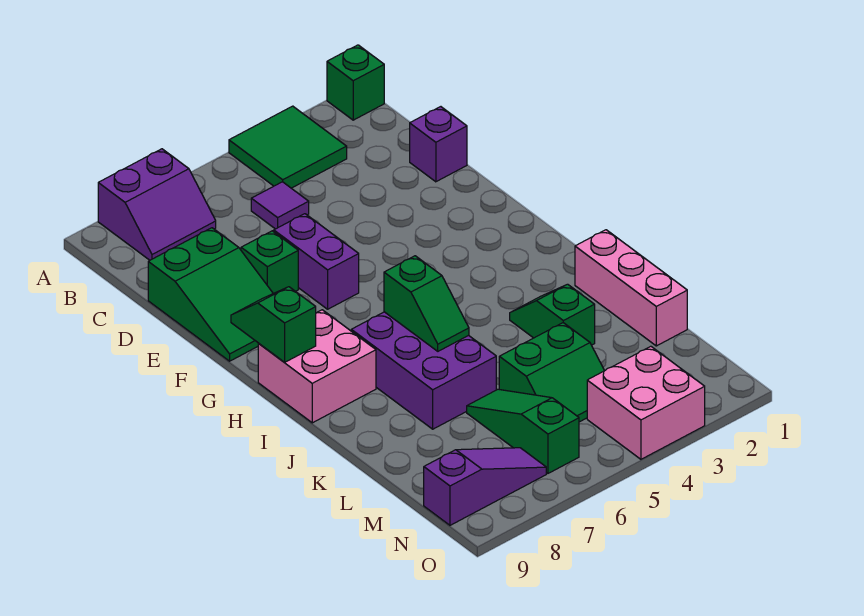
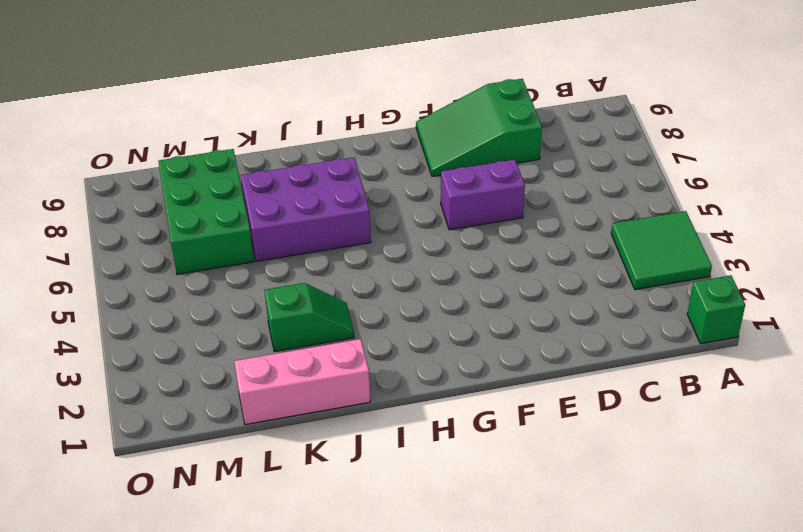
green brick L6:M8 level 1 -> green slope L6:N6 level 1 top N
none -> purple slope A7:B8 level 1 top A
none -> purple tile C5 level 1
none -> purple brick D1 level 1

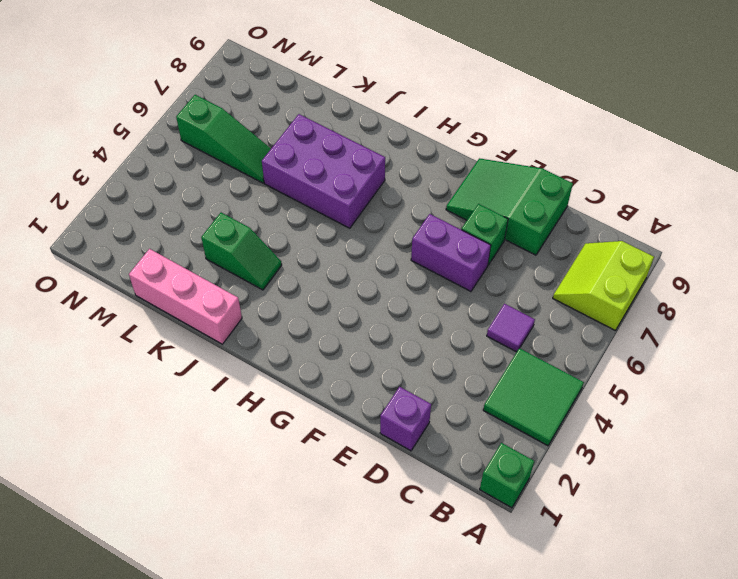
lime slope A7:B8 level 1 top A -> purple slope A7:B8 level 1 top A
none -> pink brick H8:I9 level 1
none -> green slope L4:M5 level 1 top L
none -> pink brick N3:O4 level 1

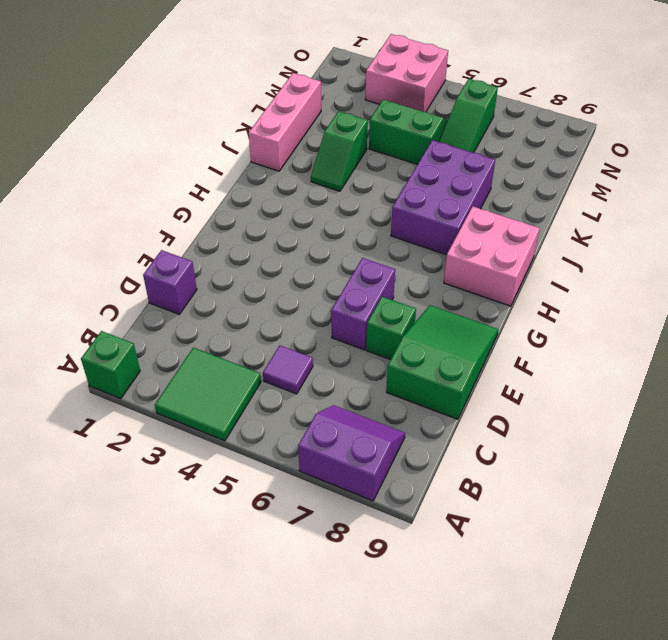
none -> purple slope N7:N9 level 1 top 9
none -> green slope G9:H9 level 2 top H
none -> green slope I6:J6 level 2 top I

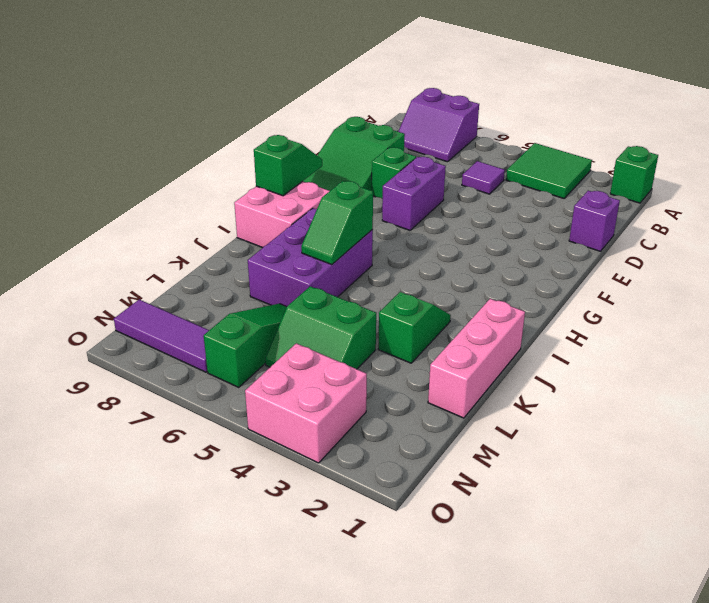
purple tile N7:N9 level 1 -> purple slope N7:N9 level 1 top 9

